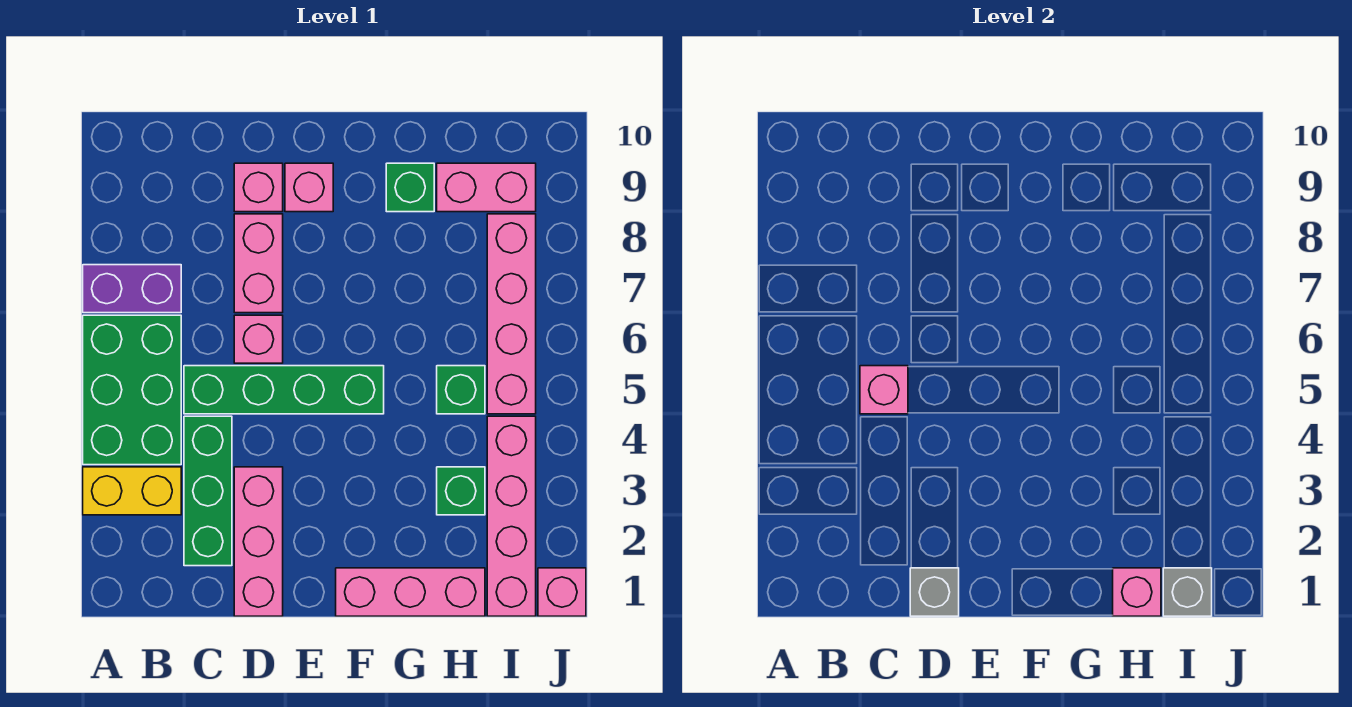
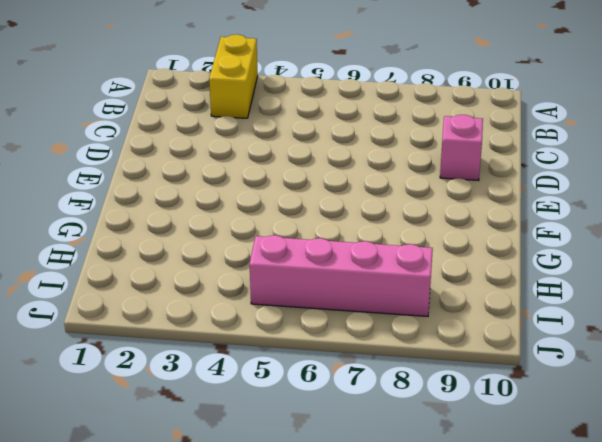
none -> green brick A4:B6 level 1
none -> purple brick A7:B7 level 1
none -> green brick C2:C4 level 1

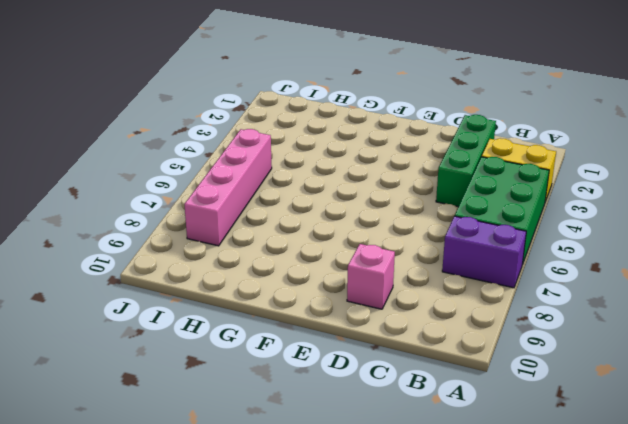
none -> green brick C5:F5 level 1
none -> pink brick D1:D3 level 1
none -> pink brick D6 level 1

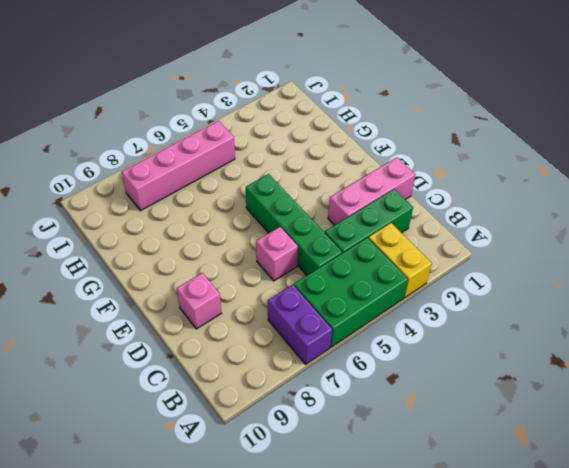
none -> pink brick D7:D8 level 1
none -> pink brick E9 level 1
none -> pink brick F1:H1 level 1

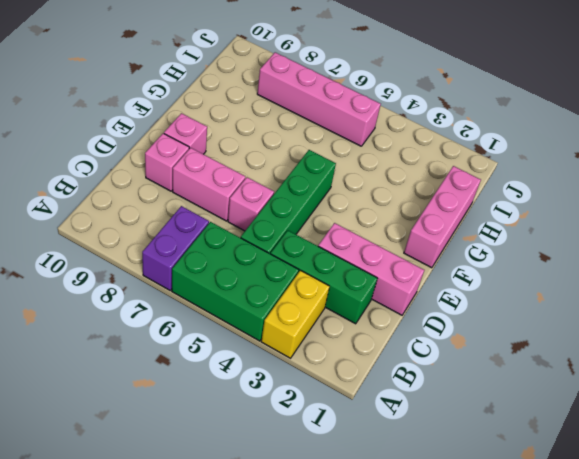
none -> green brick G9 level 1
none -> green brick H3 level 1
none -> green brick H5 level 1

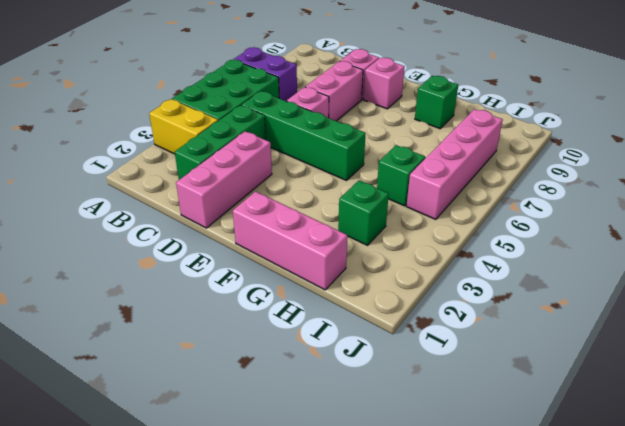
none -> pink brick H9:I9 level 1
none -> pink brick I1:I4 level 1
none -> pink brick J1 level 1

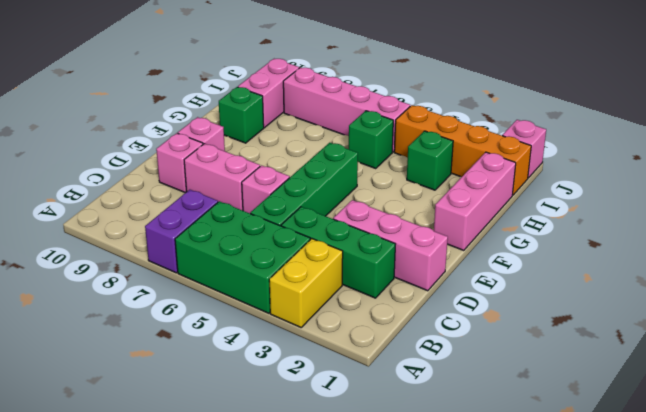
orange brick I1:I4 level 1 -> pink brick I1:I4 level 1
none -> pink brick C5 level 2
none -> grey brick D1 level 2
none -> pink brick H1 level 2

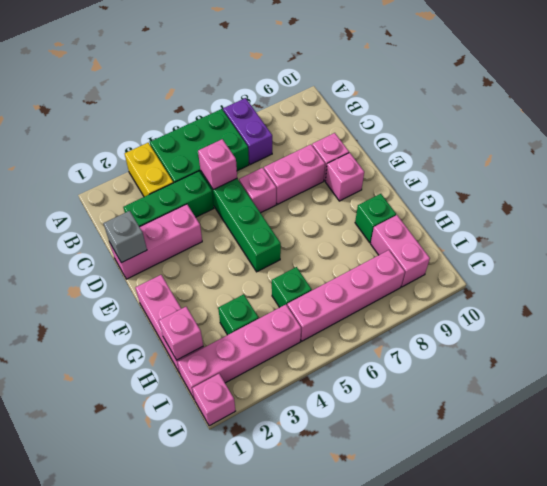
none -> grey brick I1 level 2

